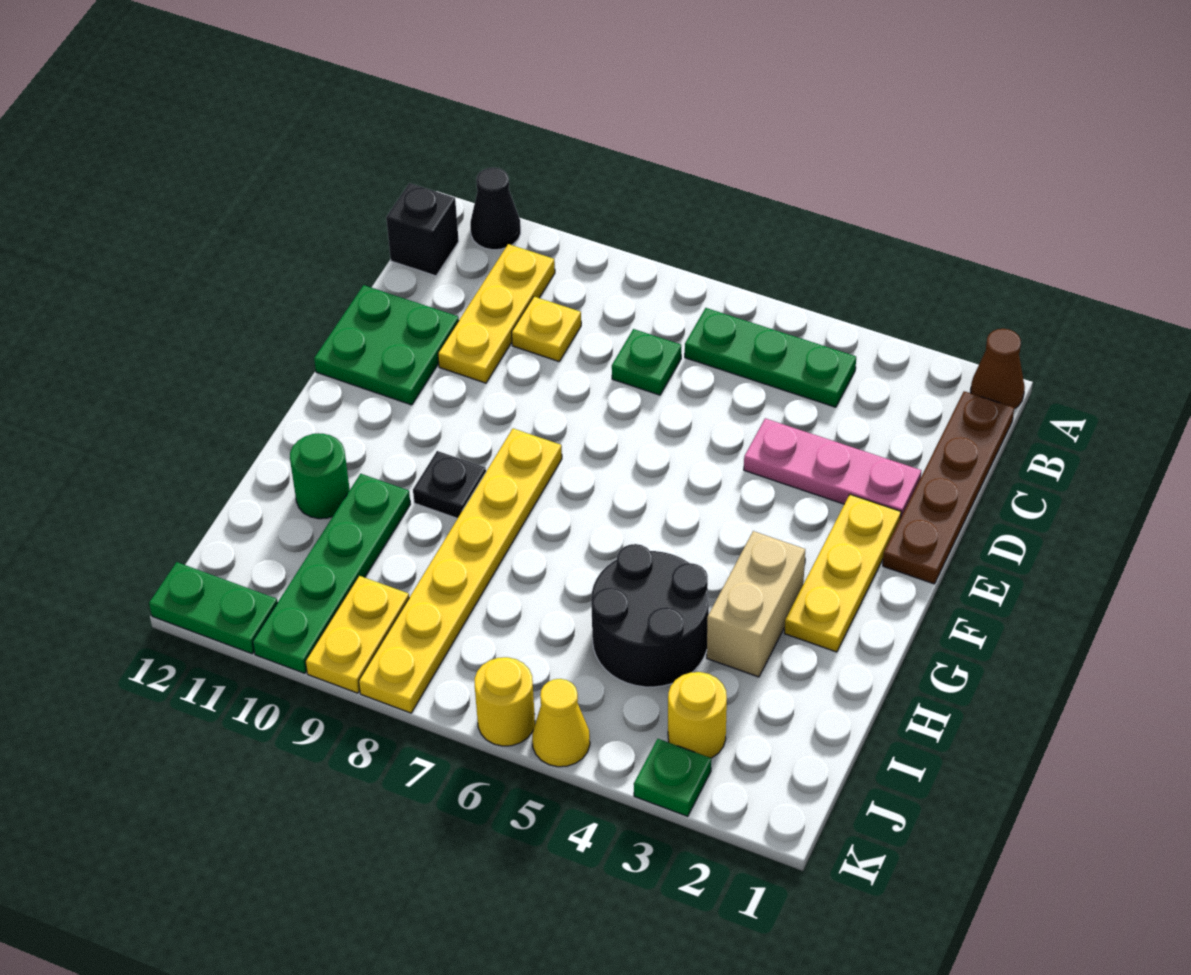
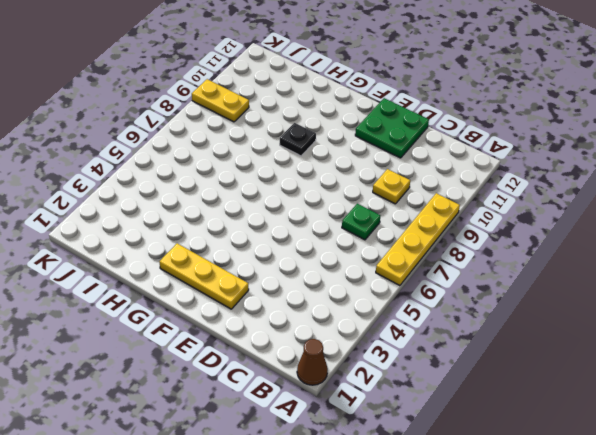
yellow plate A6:A9 level 1 -> none
none -> black cone A11 level 1
none -> brown plate B1:E1 level 1
none -> green plate B4:B6 level 1

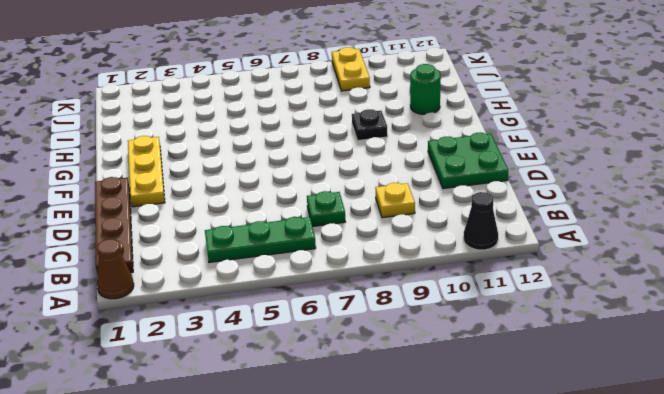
none -> yellow plate B10:D10 level 1
none -> black brick B12 level 1
none -> pink plate D2:D4 level 1

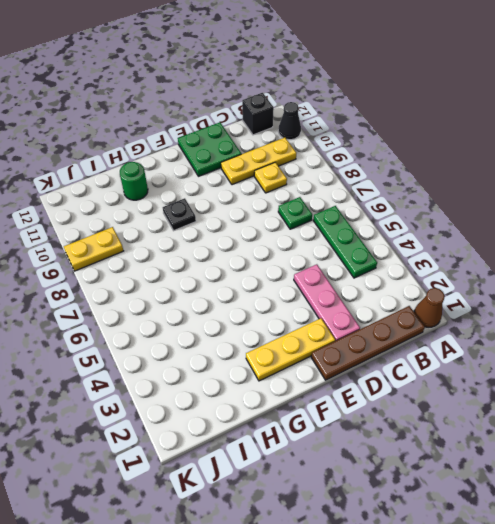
none -> yellow plate F8:K8 level 1
none -> tan brick G3:H3 level 1
none -> black round brick H4:I5 level 1

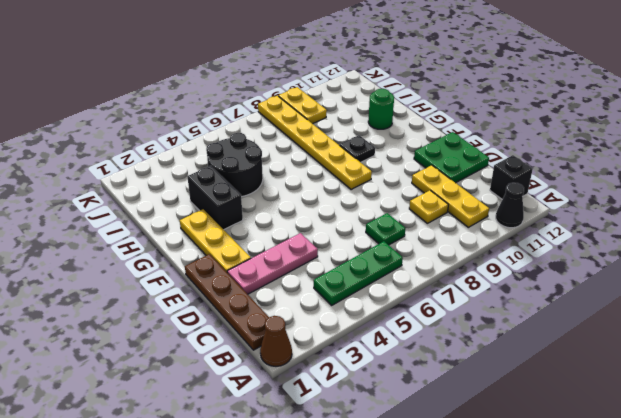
black brick G3:H3 level 1 -> tan brick G3:H3 level 1
none -> green plate H10:K10 level 1
none -> yellow round brick J3 level 1
none -> green plate K3 level 1

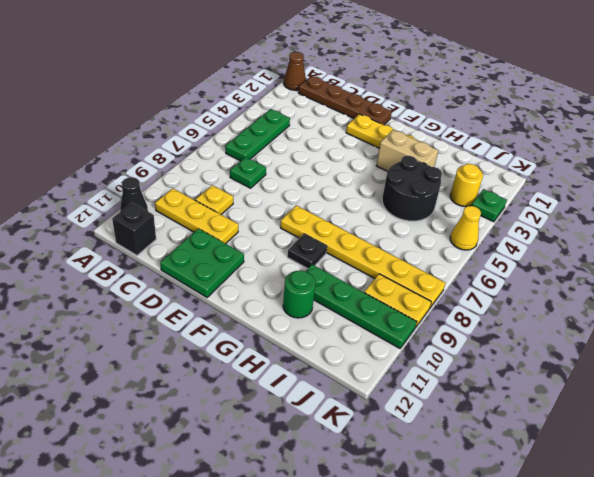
none -> pink plate D2:D4 level 1
none -> yellow round brick K6 level 1
none -> green plate K11:K12 level 1

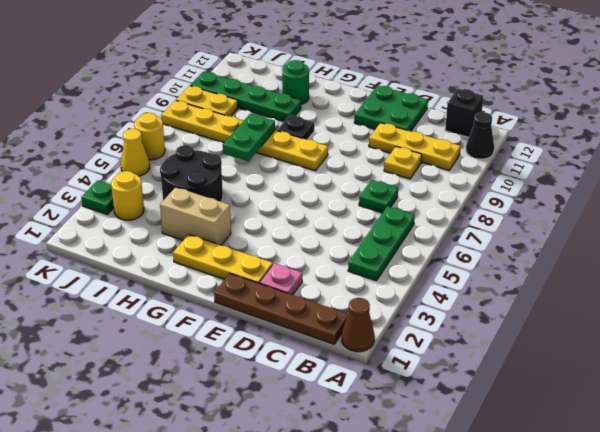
pink plate D2 level 1 -> pink plate D2:D4 level 1
green plate H7:H8 level 2 -> green plate K11:K12 level 1

